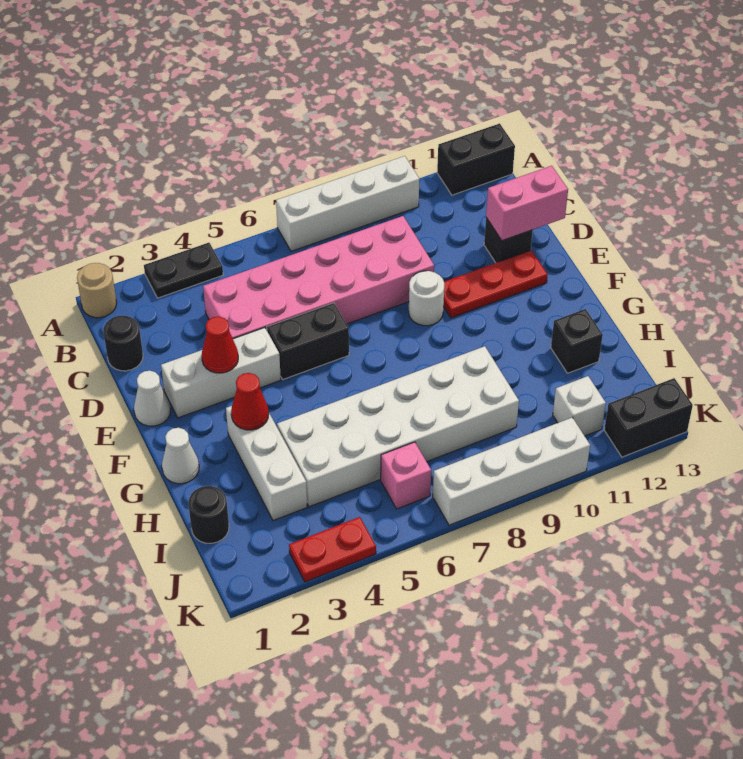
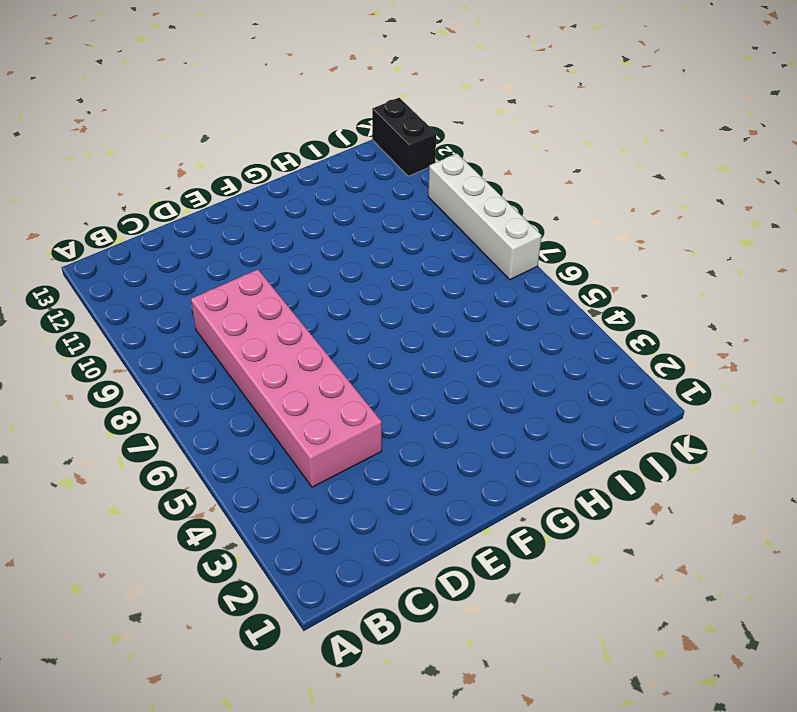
none -> tan round brick A1 level 1
none -> black plate A3:A4 level 1
none -> white brick A7:A10 level 1

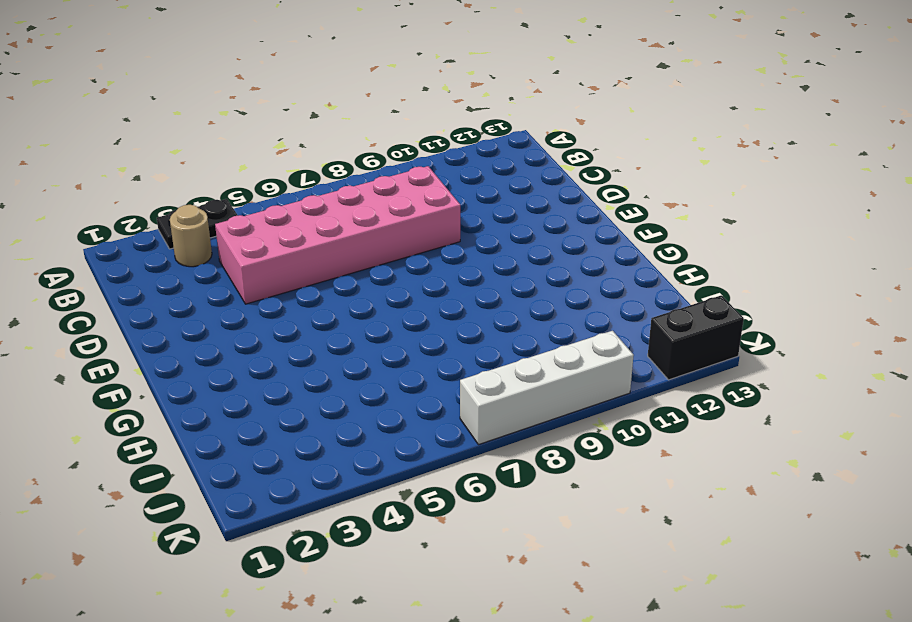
tan round brick B3 level 1 -> tan round brick A1 level 1
none -> white brick A7:A10 level 1
none -> black brick A12:A13 level 1
none -> black round brick C1 level 1

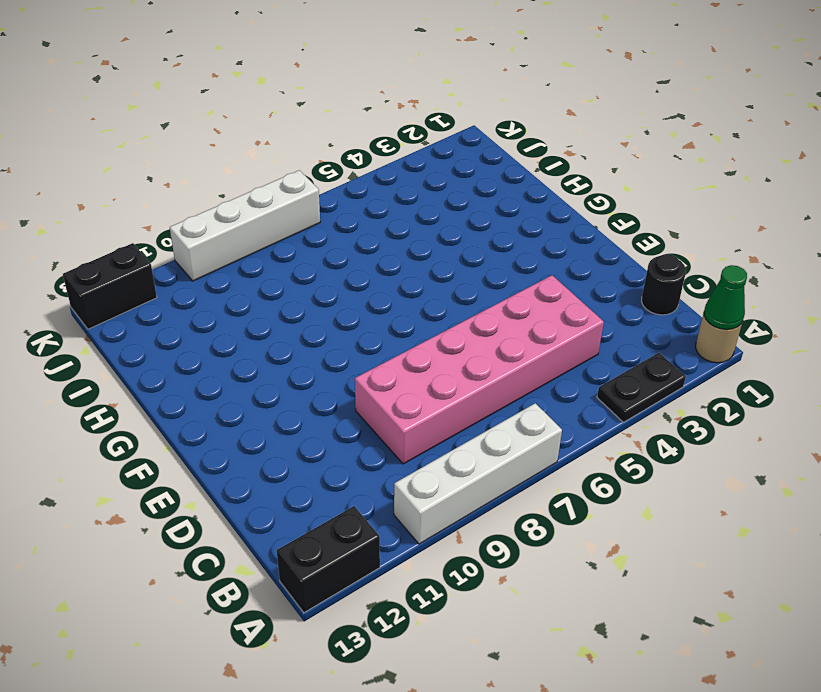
green cone A1 level 2 -> none
none -> black brick D12 level 1
none -> white cone E1 level 1
none -> white brick E2:E4 level 1

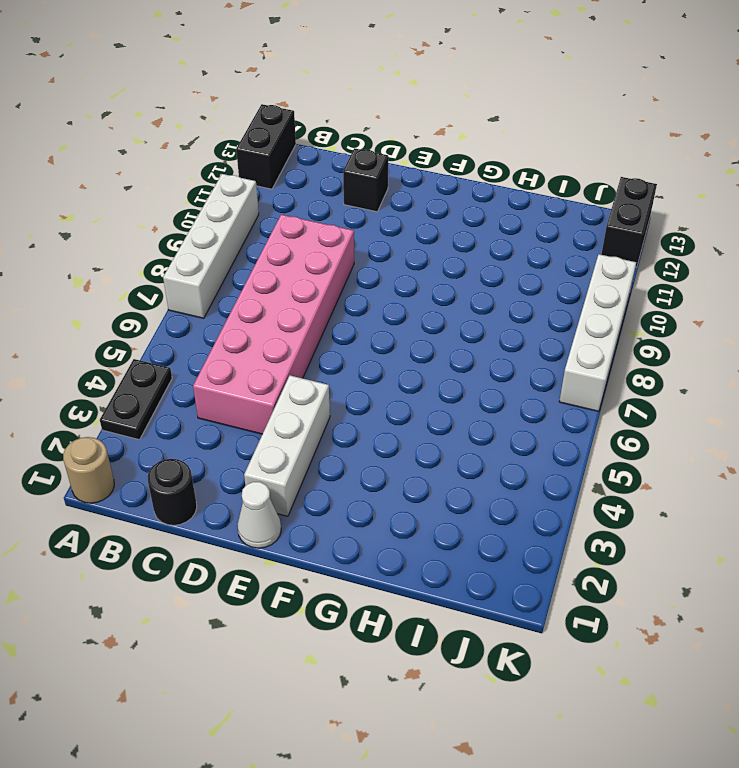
none -> black brick E5:E6 level 1
none -> white round brick E9 level 1
none -> red plate E10:E12 level 1

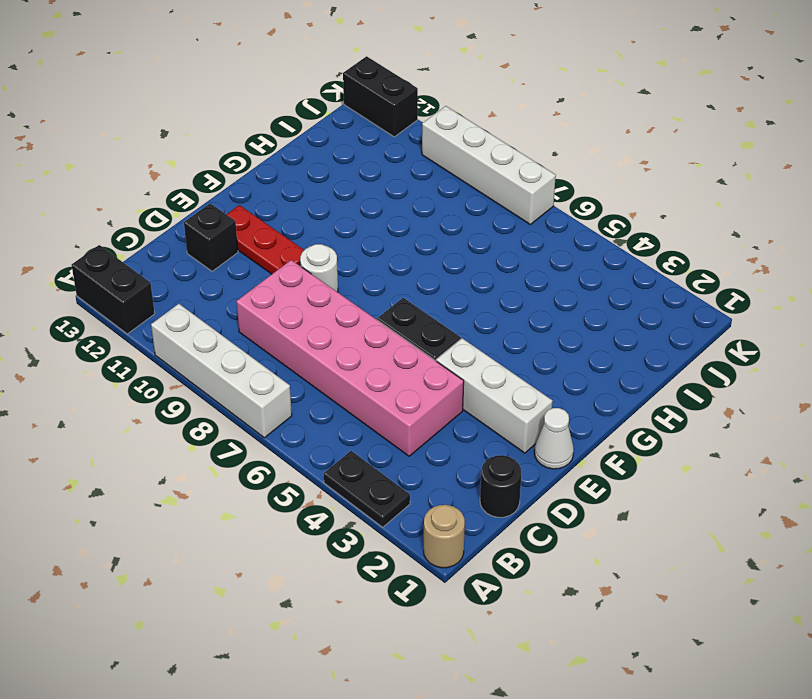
none -> white cone G1 level 1
none -> white brick G3:I3 level 1
none -> white brick H4:I9 level 1

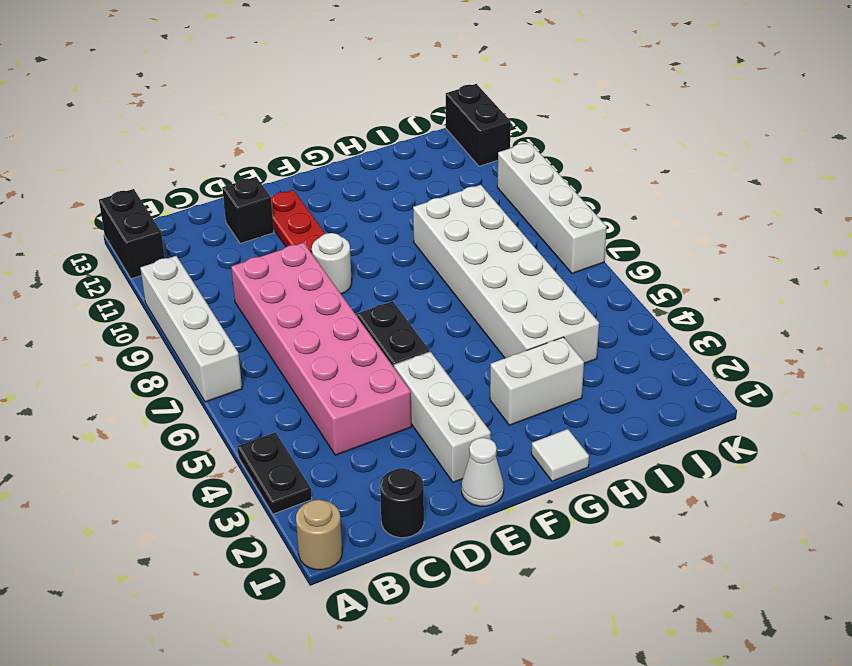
white tile G1 level 1 -> white cone G1 level 1
white brick G3:H3 level 1 -> white brick G3:I3 level 1
none -> black brick H12 level 1
none -> black round brick I1 level 1
none -> pink brick J6 level 1

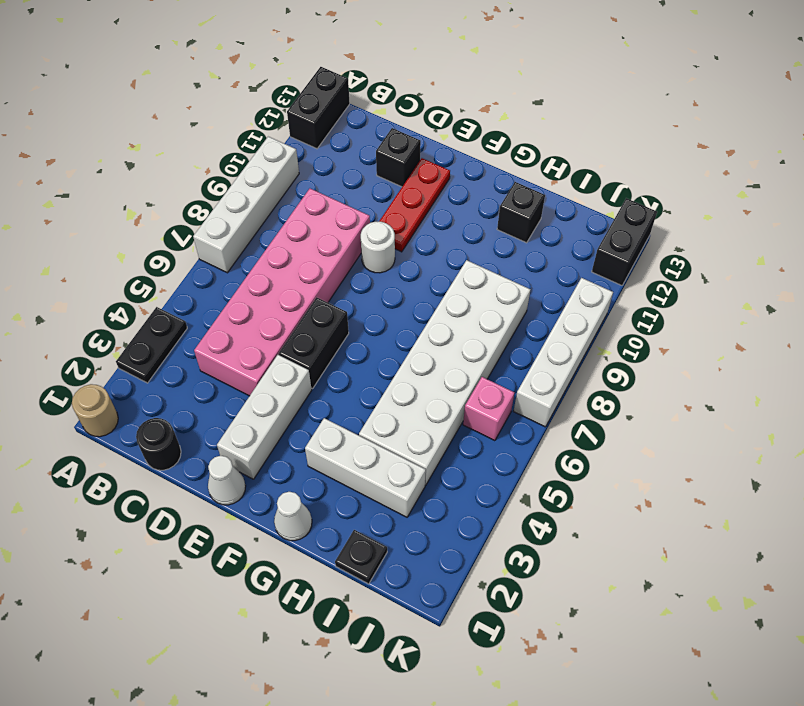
black plate I1 level 1 -> black round brick I1 level 1
none -> white brick J11 level 1
none -> red plate K3:K4 level 1
none -> pink brick D12:D13 level 2

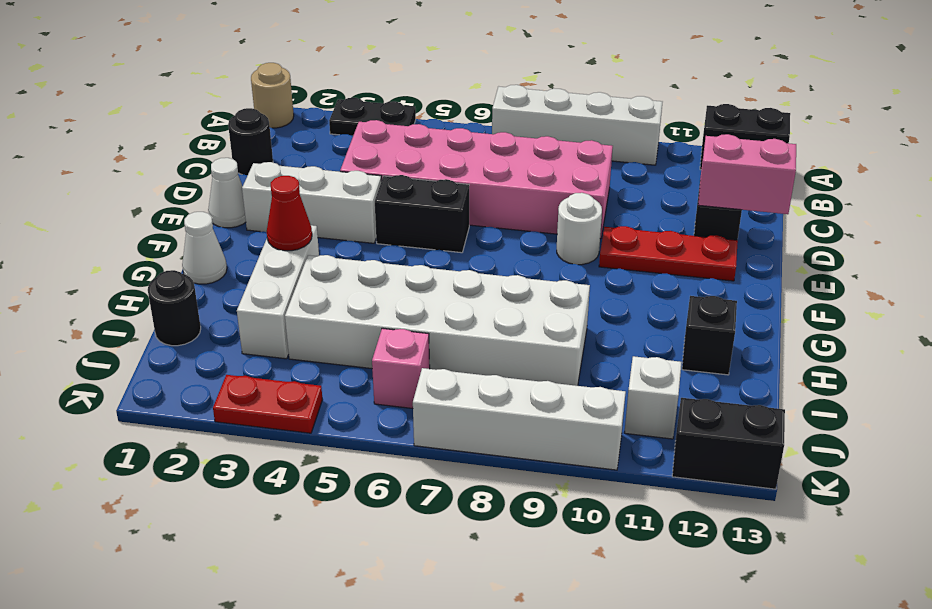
none -> red cone E3 level 2

